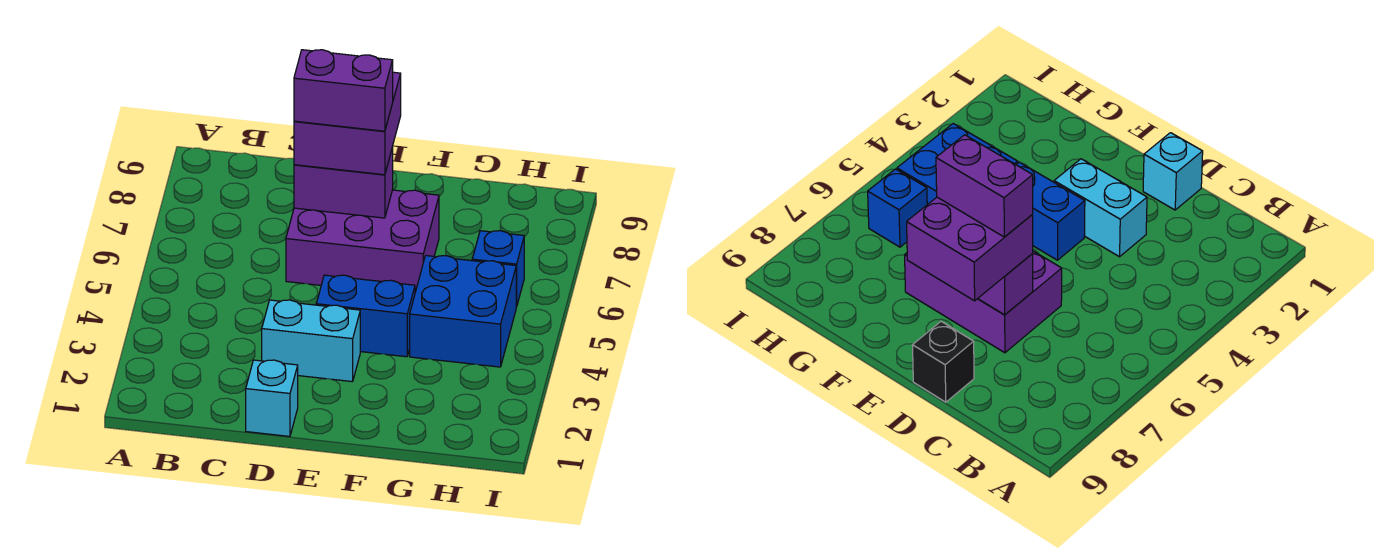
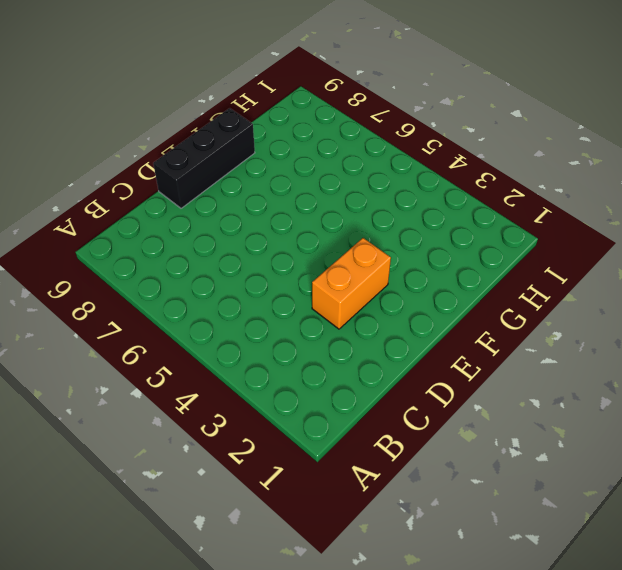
orange brick D3:E3 level 1 -> cyan brick D3:E3 level 1
black brick D9:F9 level 1 -> black brick D9 level 1
none -> cyan brick D1 level 1
none -> purple brick D6:F7 level 1

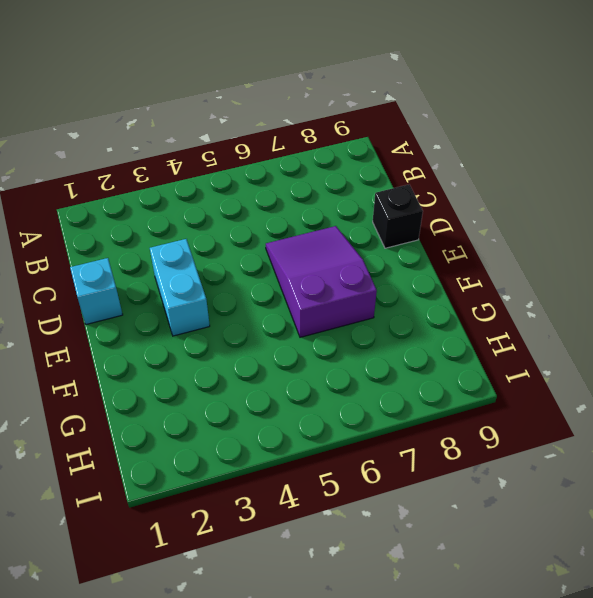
purple slope D6:F7 level 1 top F -> purple brick D6:F7 level 1
none -> blue brick E4:F4 level 1
none -> blue brick G4:H5 level 1

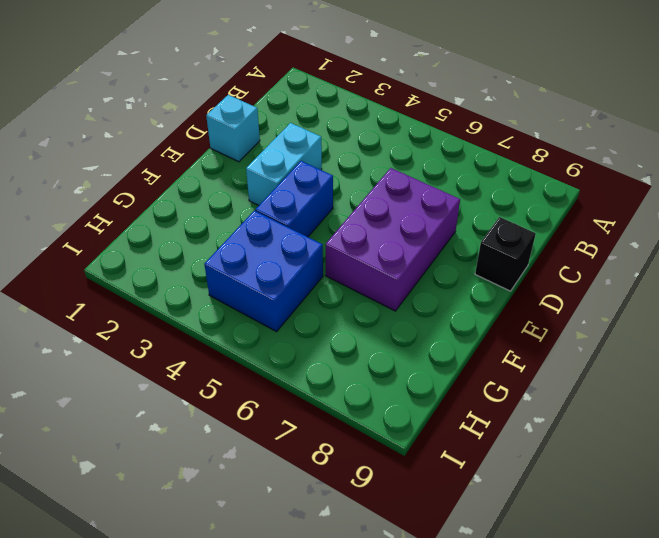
none -> blue brick H6 level 1
none -> purple brick D7:E7 level 2

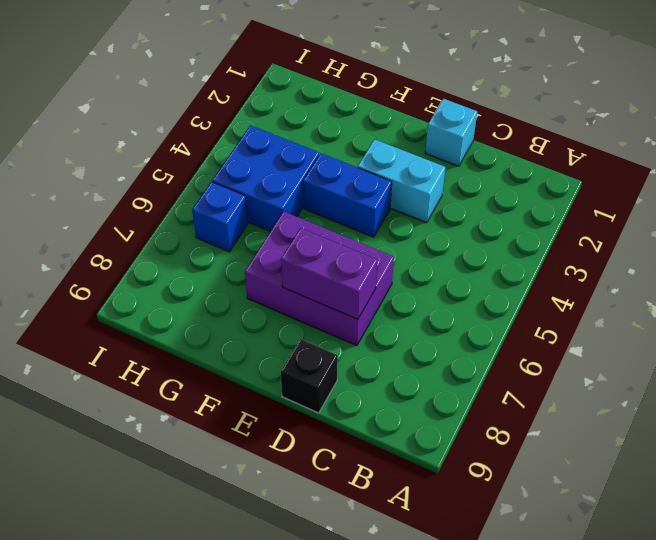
none -> purple brick D7:E8 level 3
none -> purple brick D7:E7 level 4

